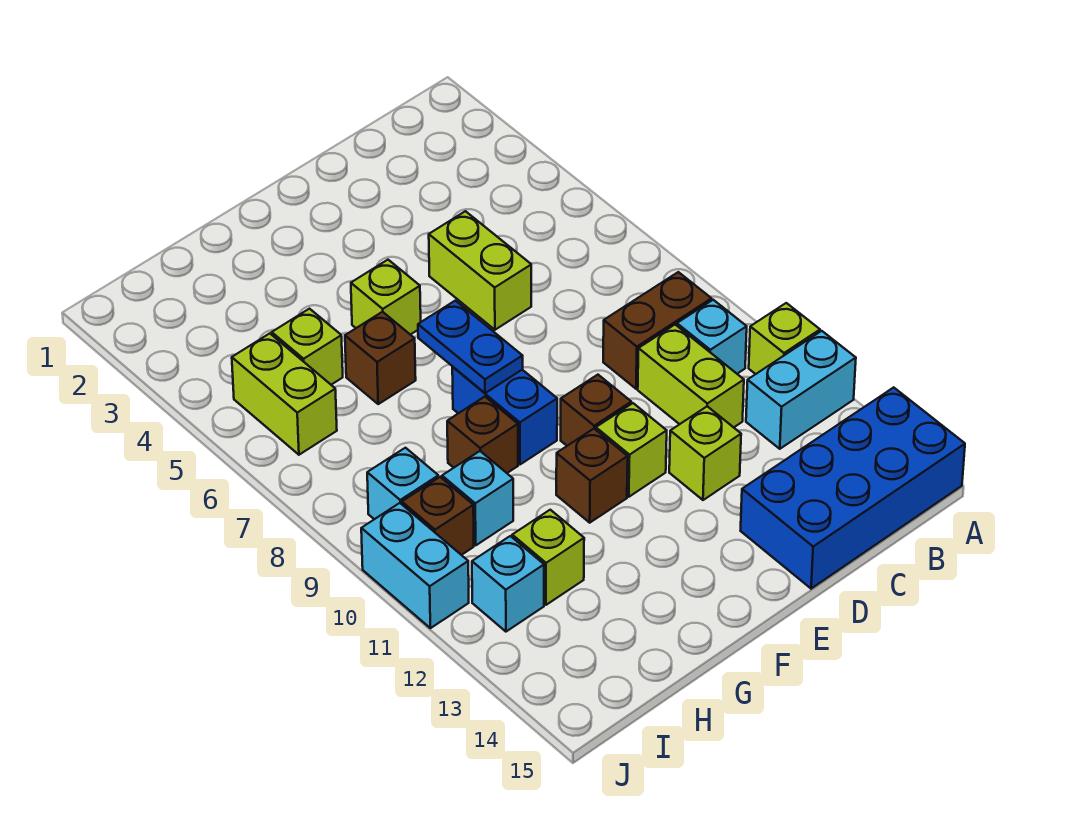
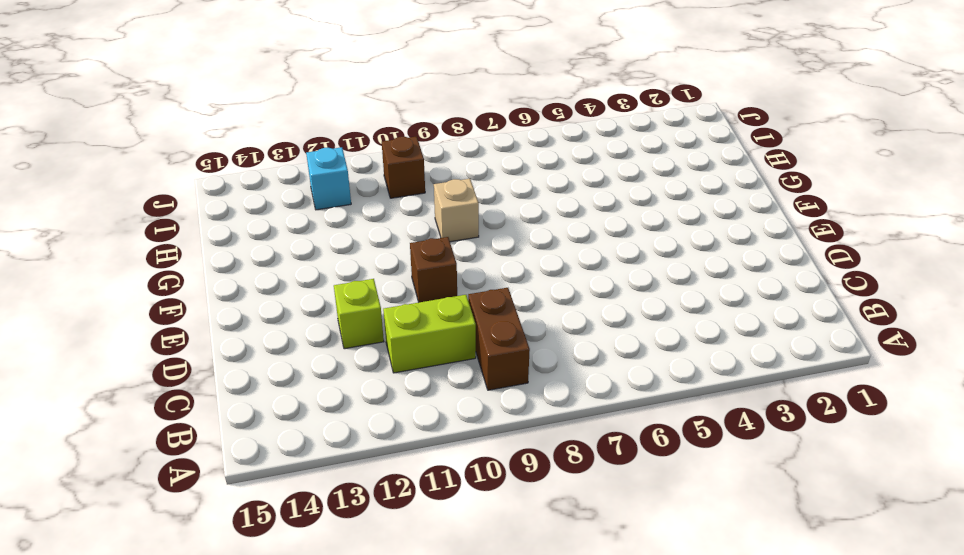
tan brick G9 level 1 -> brown brick G9 level 1
none -> lime brick A11 level 1
none -> cyan brick A12:B12 level 1
none -> blue brick A14:D15 level 1

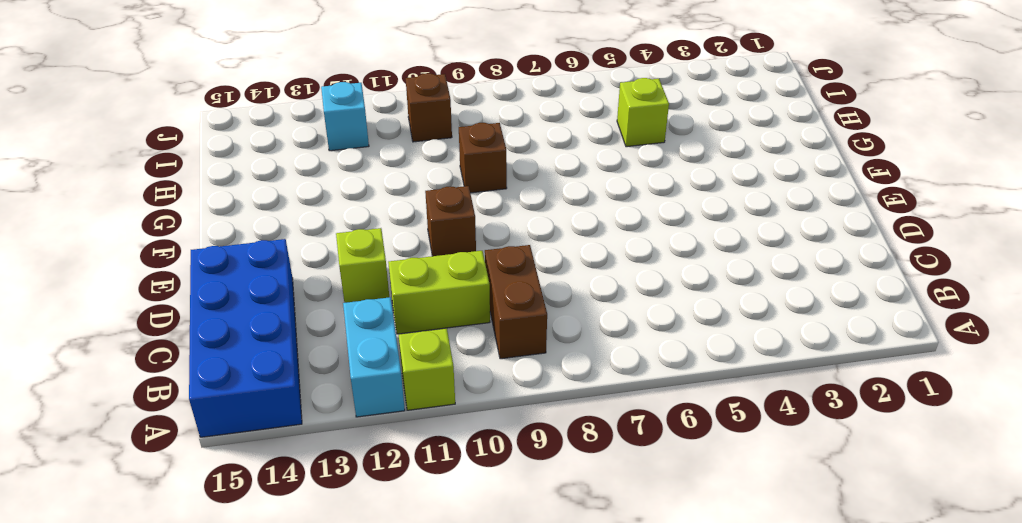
none -> cyan brick B10 level 1
none -> lime brick D5:D6 level 1
none -> lime brick E11 level 1

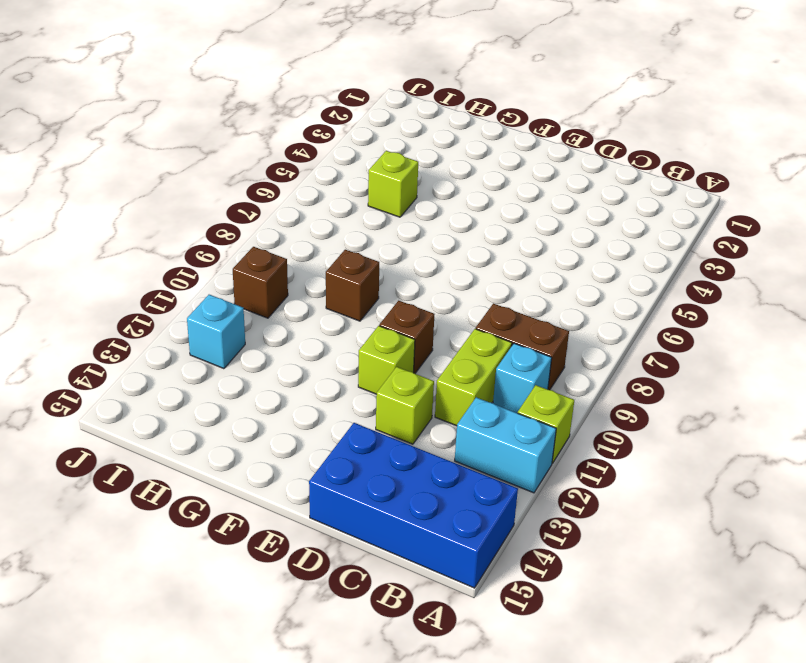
none -> lime brick D5:D6 level 1
none -> lime brick F5 level 1
none -> blue brick F8:F9 level 1

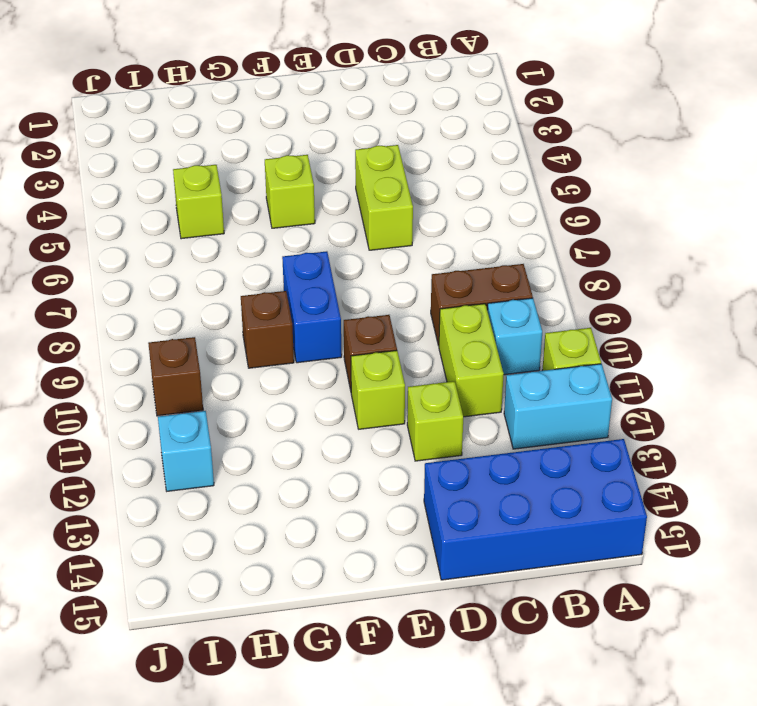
none -> brown brick F11 level 1
none -> brown brick G6 level 1
none -> cyan brick H10 level 1

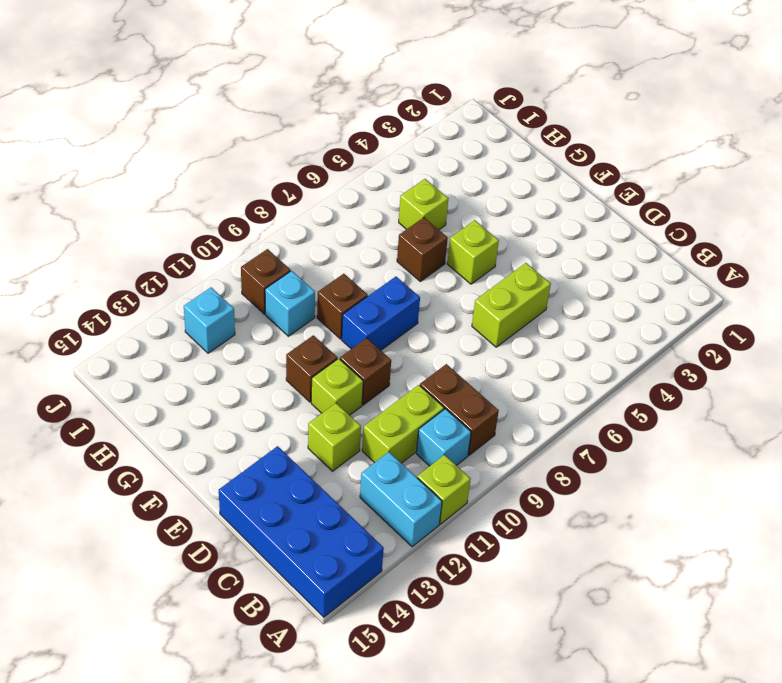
none -> lime brick H12 level 1
none -> lime brick I5:I6 level 1
none -> cyan brick I9 level 1

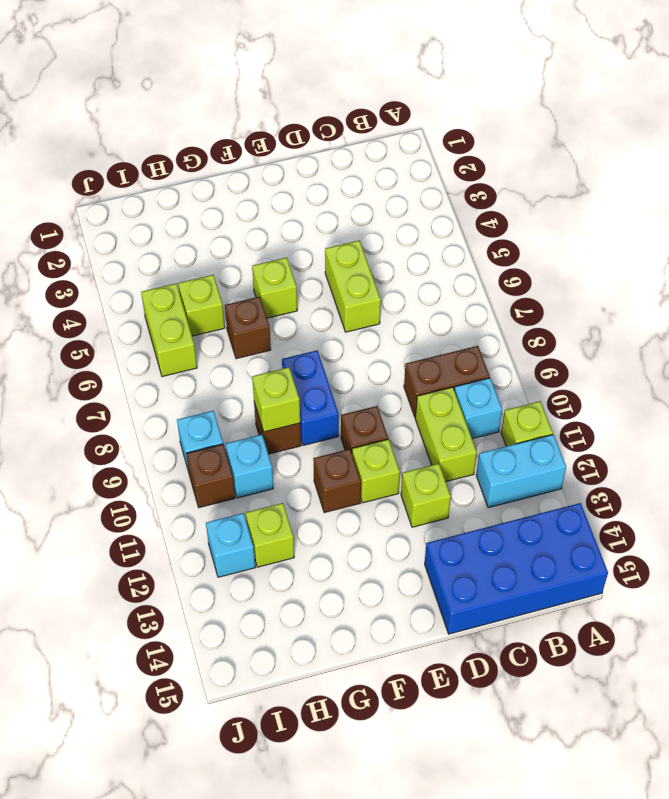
lime brick G9 level 2 -> none
none -> cyan brick J10:J11 level 1
none -> blue plate F7:F8 level 2

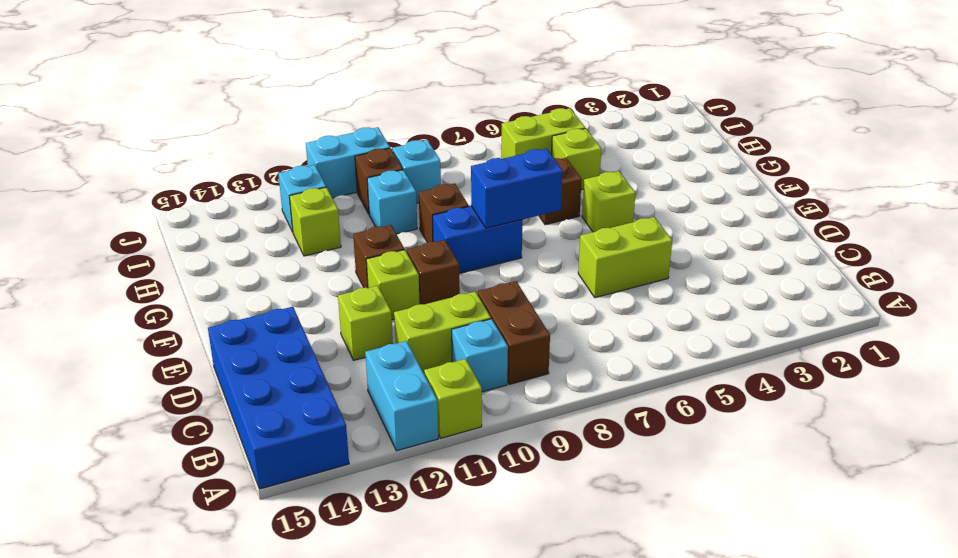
blue brick F7:F8 level 2 -> blue plate F7:F8 level 2

